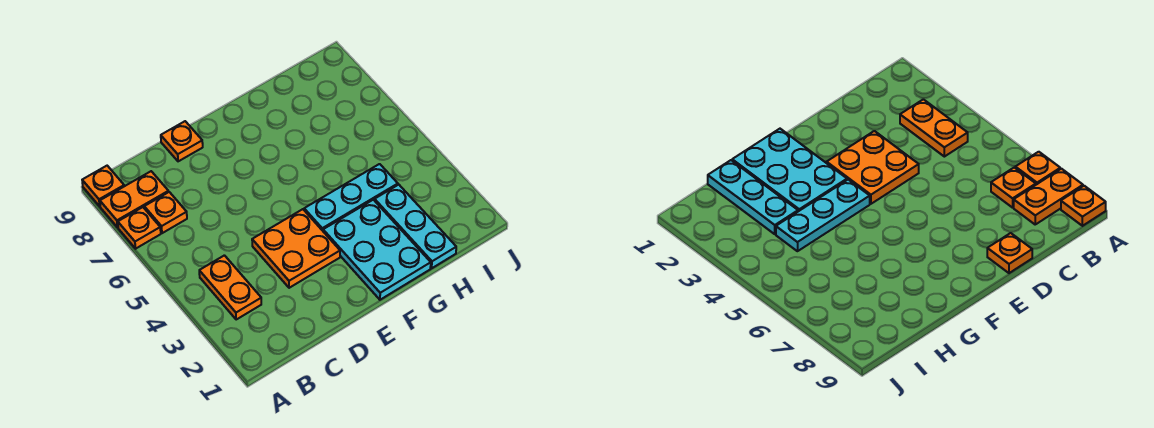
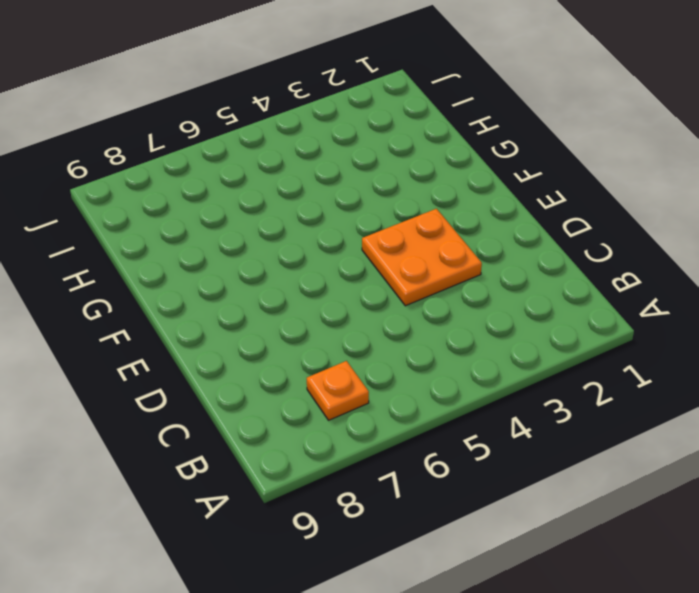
none -> orange plate A7 level 1
none -> orange plate A8:B8 level 1

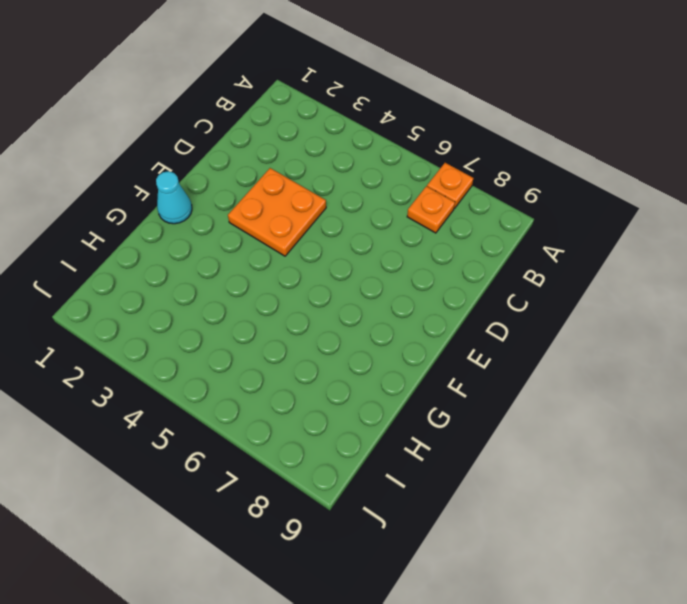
cyan cone F1 level 1 -> cyan plate F1:G3 level 1
none -> orange plate A8:B8 level 1
none -> orange plate A9 level 1

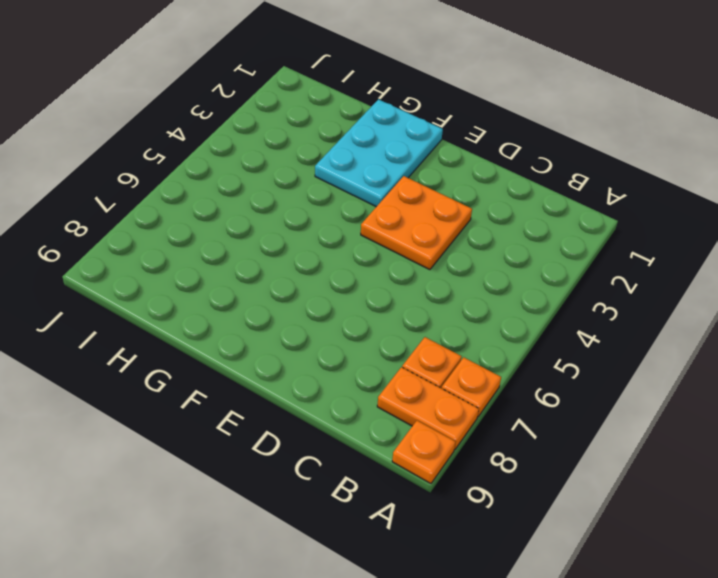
none -> orange plate B3:B4 level 1
none -> orange plate D9 level 1

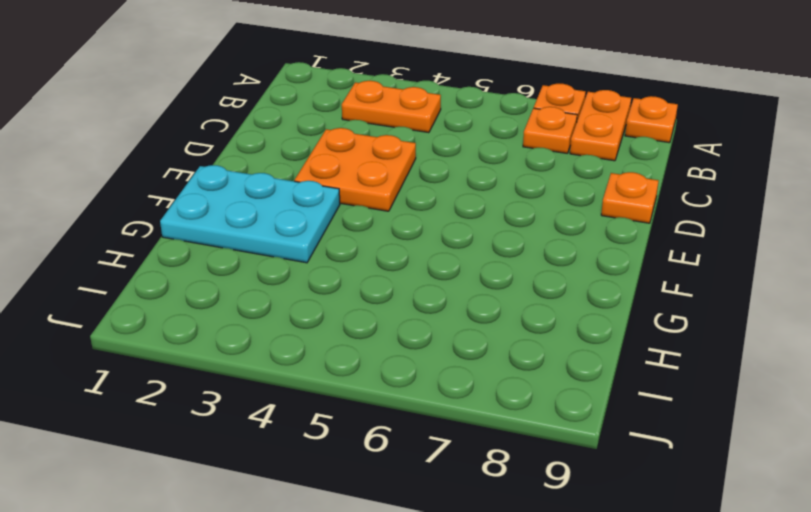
none -> cyan plate F4:H4 level 1
none -> cyan plate H1:H3 level 1

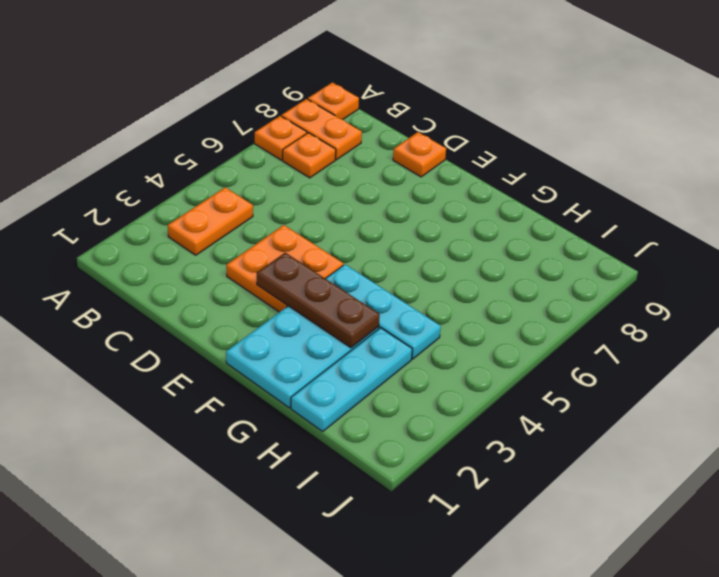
brown plate E3:G3 level 2 -> none

